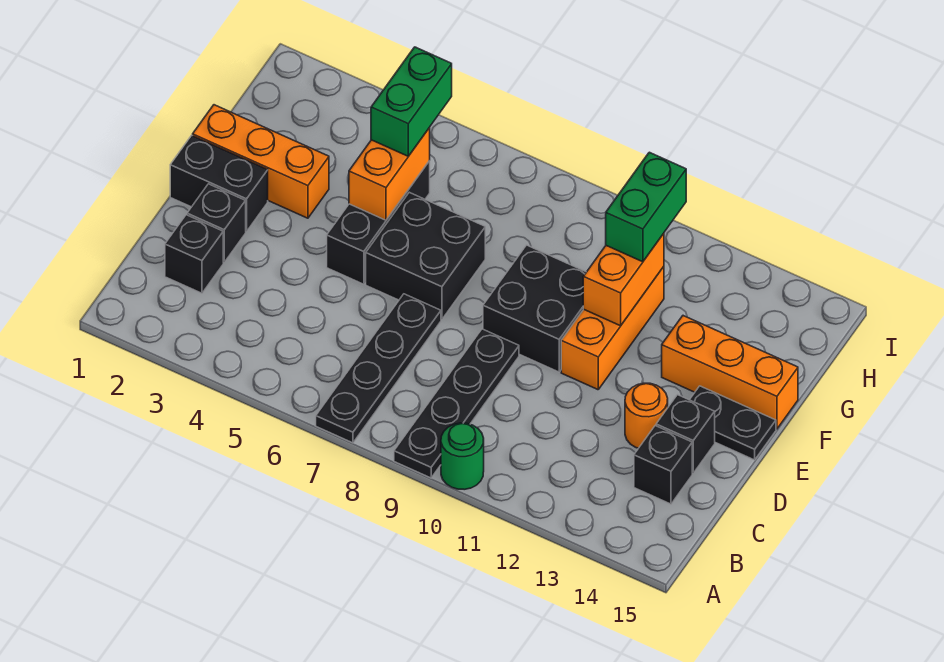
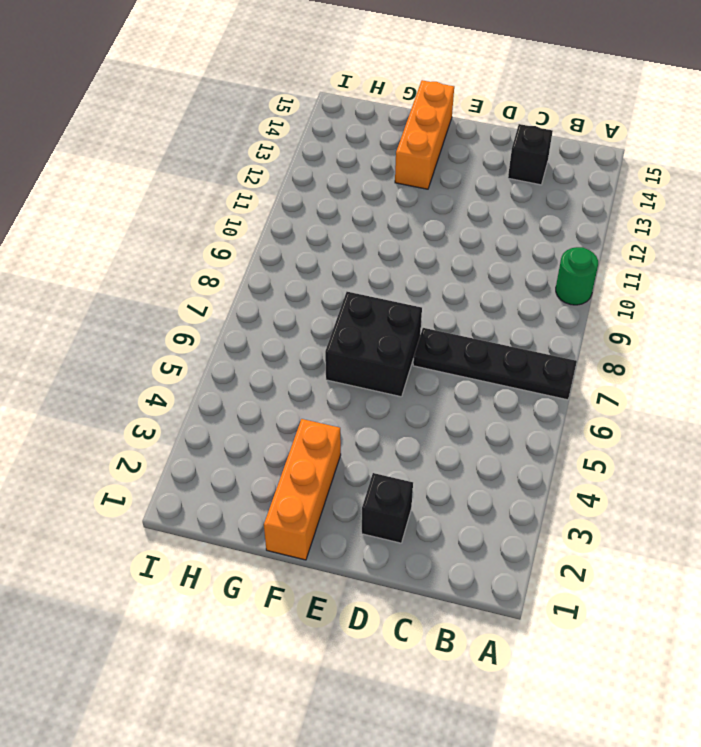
none -> black plate A9:D9 level 1
none -> black brick C2 level 1
none -> orange round brick D13 level 1

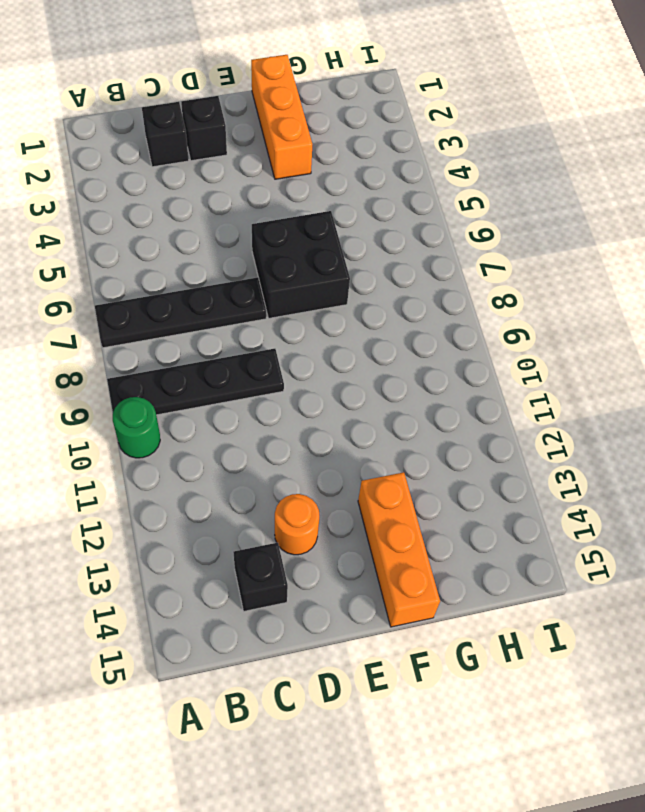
none -> black brick D14 level 1
none -> black brick E1:E2 level 1
none -> black brick E5:G5 level 1

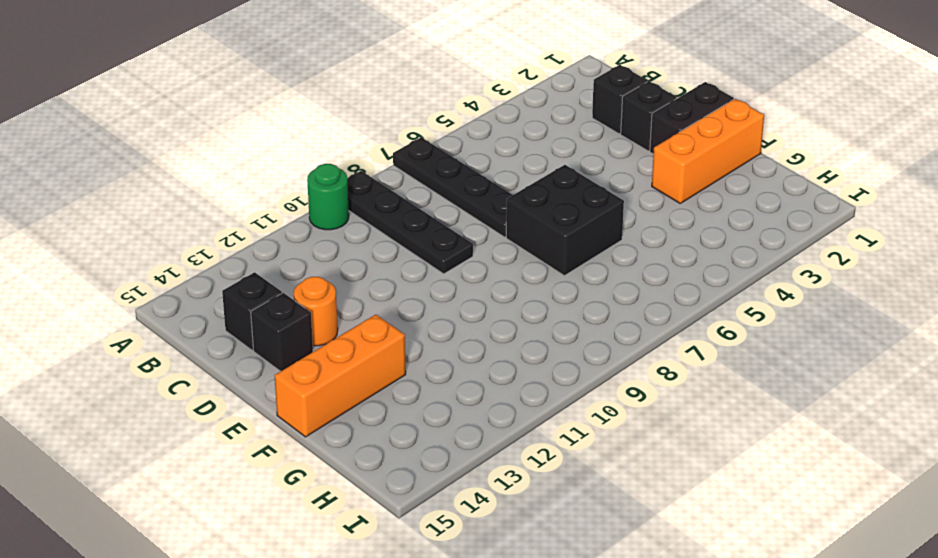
none -> black brick E5:G5 level 1
none -> black brick E9:F10 level 1
none -> orange brick E11:G11 level 1

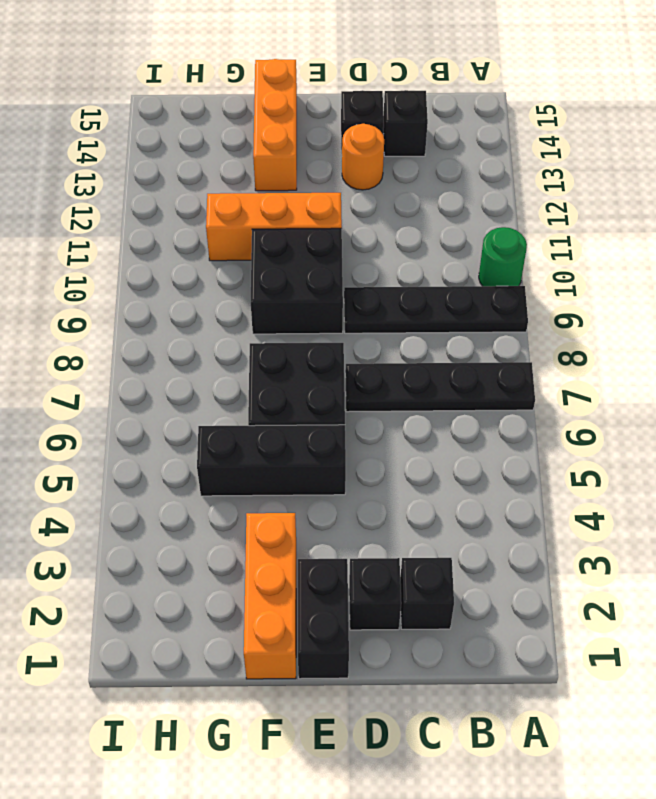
none -> black plate E14:E15 level 1
none -> orange brick F5:G5 level 2
none -> orange brick F11:G11 level 2

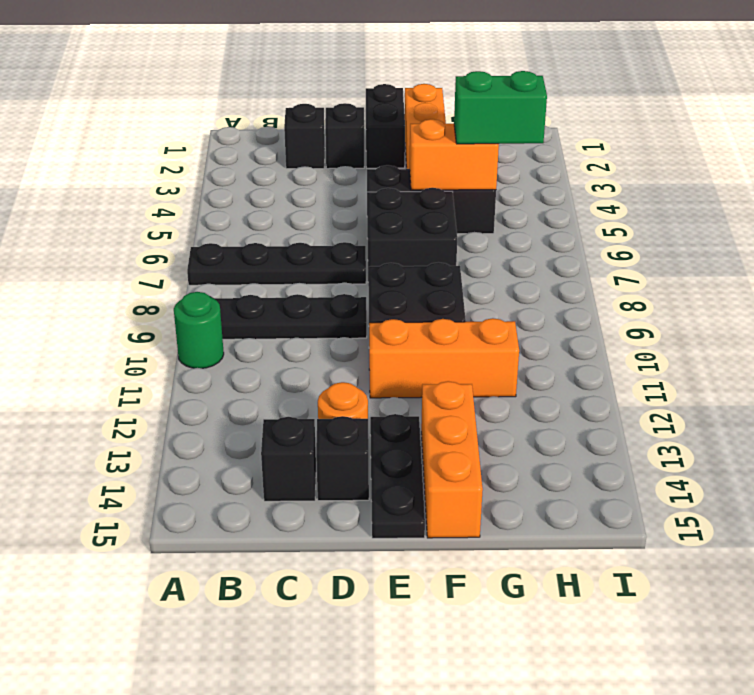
black plate E13:E15 level 1 -> black plate E14:E15 level 1
none -> orange brick F11:G11 level 2
none -> green brick G11:H11 level 3

